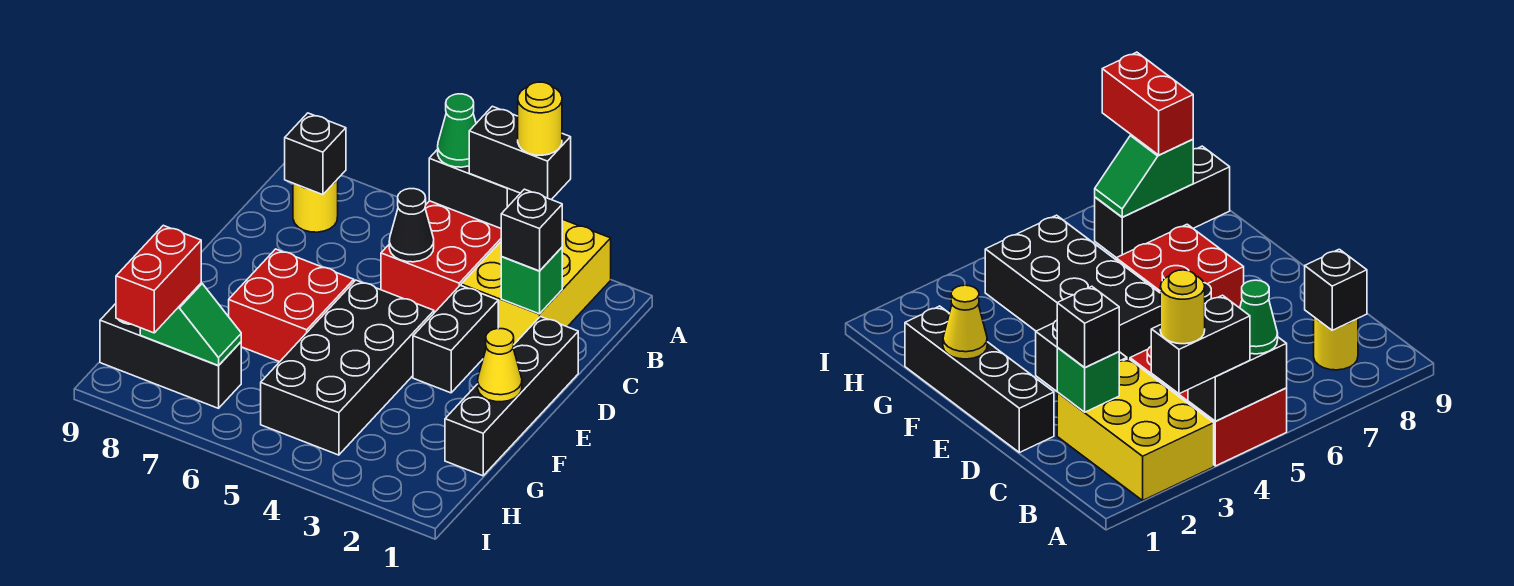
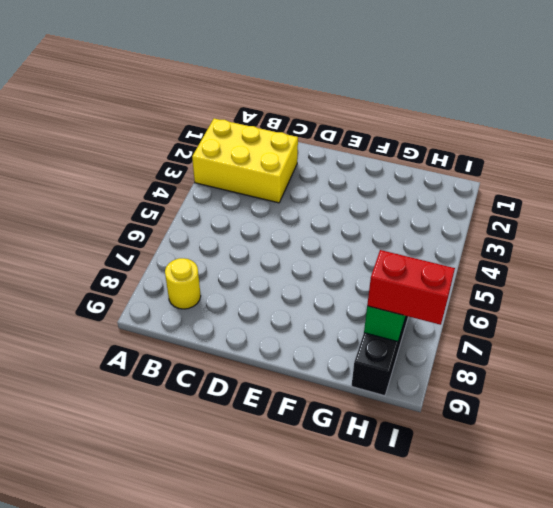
none -> red brick A4:C5 level 1
none -> black brick D1:G1 level 1
none -> black brick D3:E3 level 1

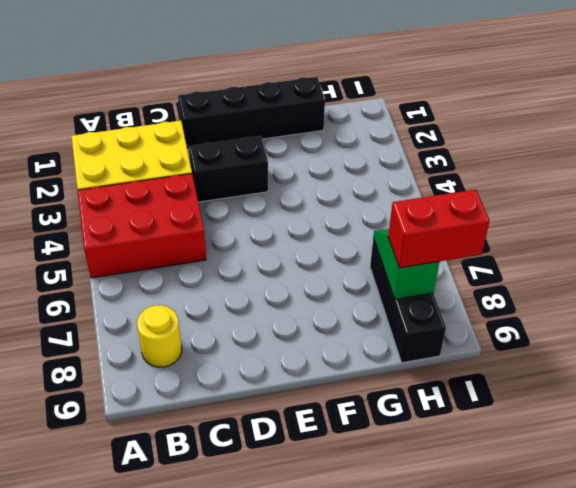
none -> black brick E4:H5 level 1
none -> red brick E6:F7 level 1
none -> black brick A4:A5 level 2

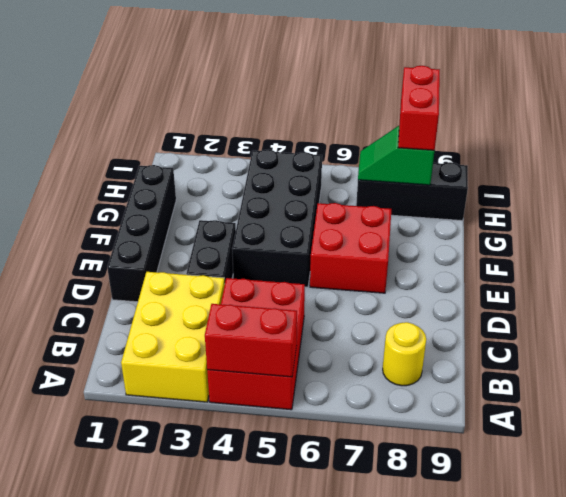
red brick A4:A5 level 2 -> black brick A4:A5 level 2
none -> black brick B8 level 2
none -> green brick C2 level 2
none -> black cone C5 level 2

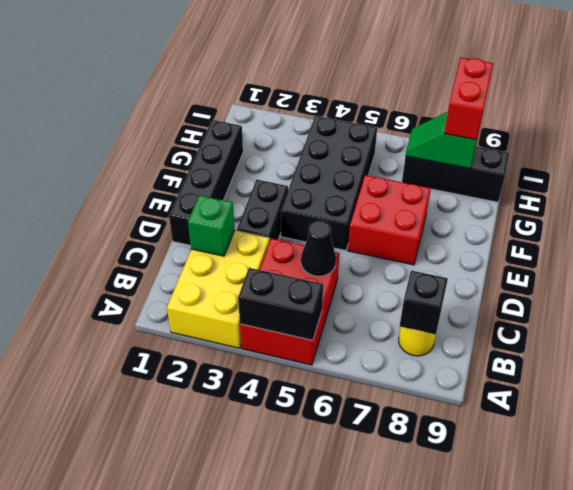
none -> yellow cone F1 level 2
none -> black brick A3:A4 level 3
none -> green cone A5 level 3

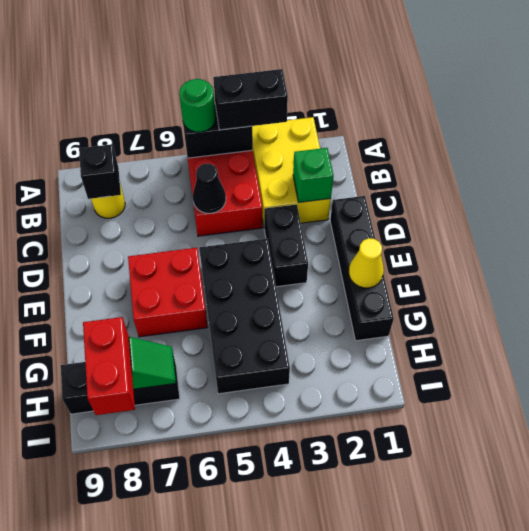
green round brick A5 level 3 -> green cone A5 level 3
none -> black brick C2 level 3
none -> yellow round brick A3 level 4

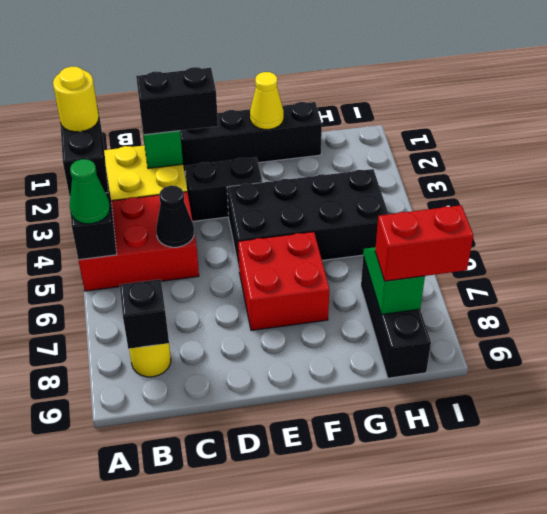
black brick C2:D2 level 3 -> black brick C2 level 3

